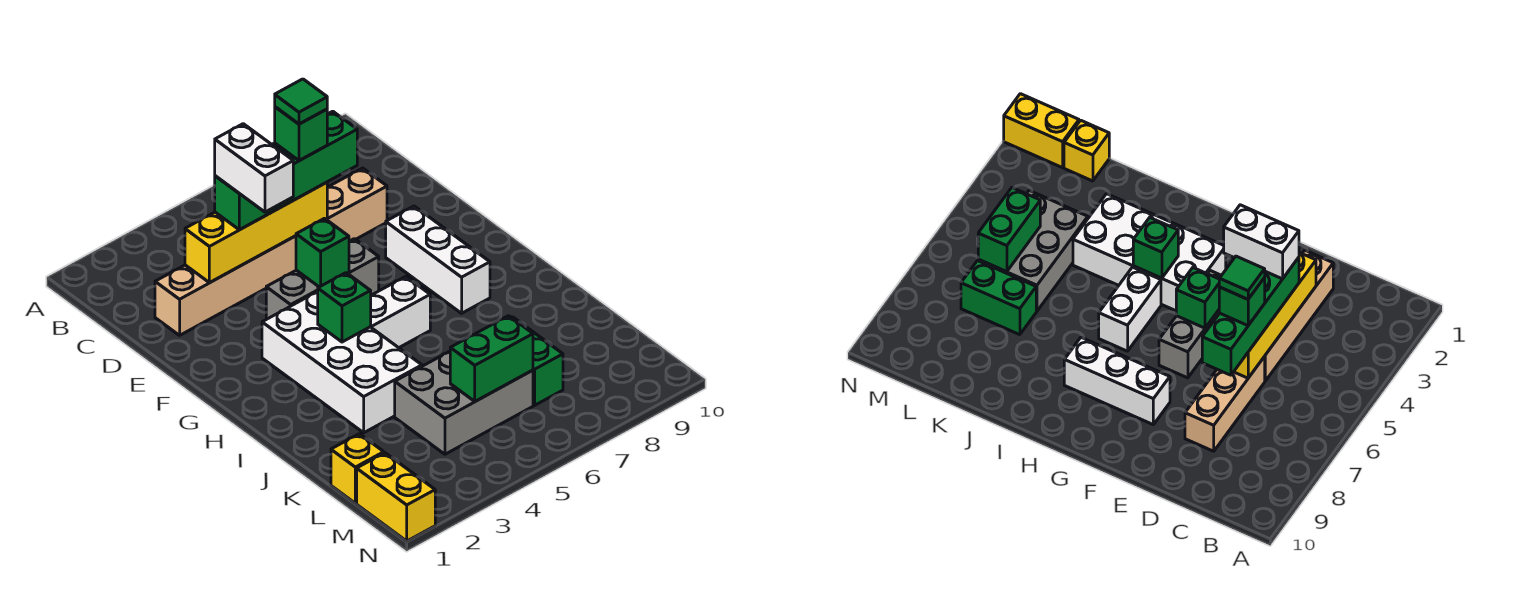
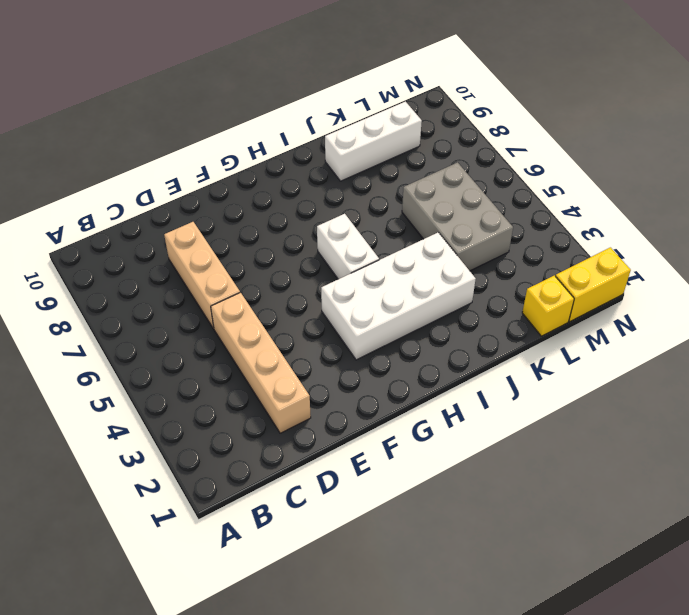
white brick J9:L9 level 1 -> white brick F8:H8 level 1
none -> grey brick F4:F6 level 1
none -> green brick K7:L7 level 1
none -> yellow brick D3:D6 level 2

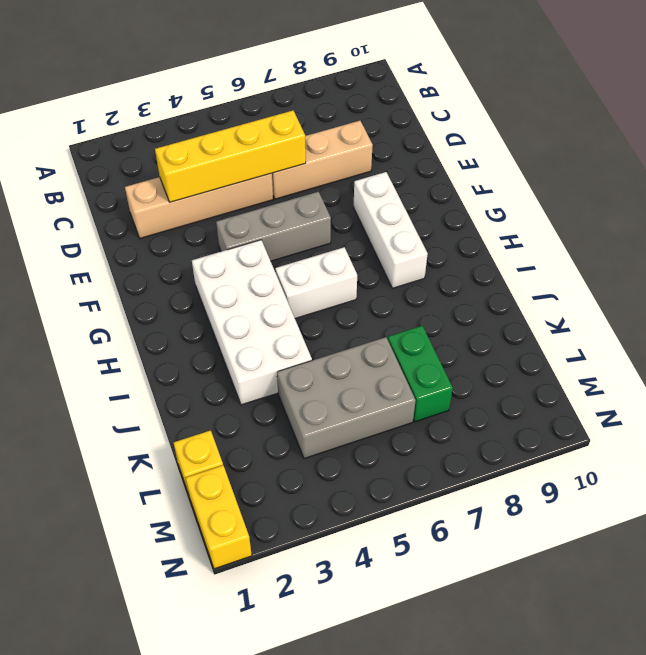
none -> green brick F5 level 2
none -> green brick H4 level 2
none -> green brick L5:L6 level 2

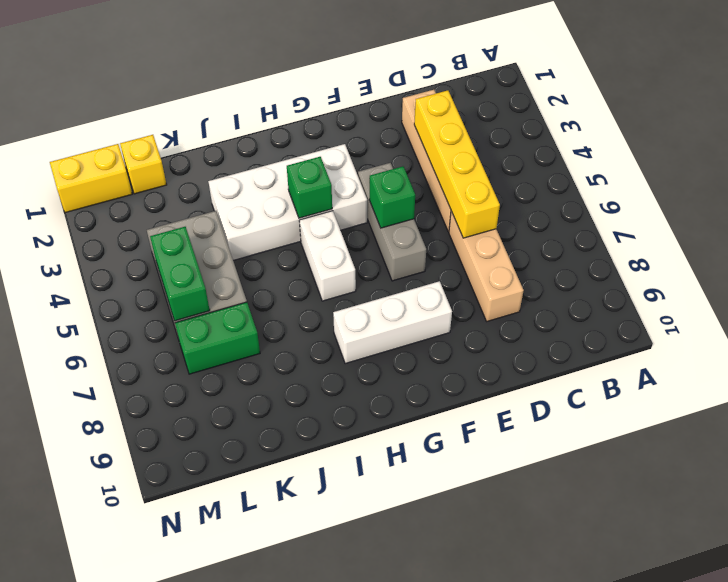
none -> green brick D4:D7 level 3
none -> white brick D4:E4 level 4
none -> green brick D6 level 4

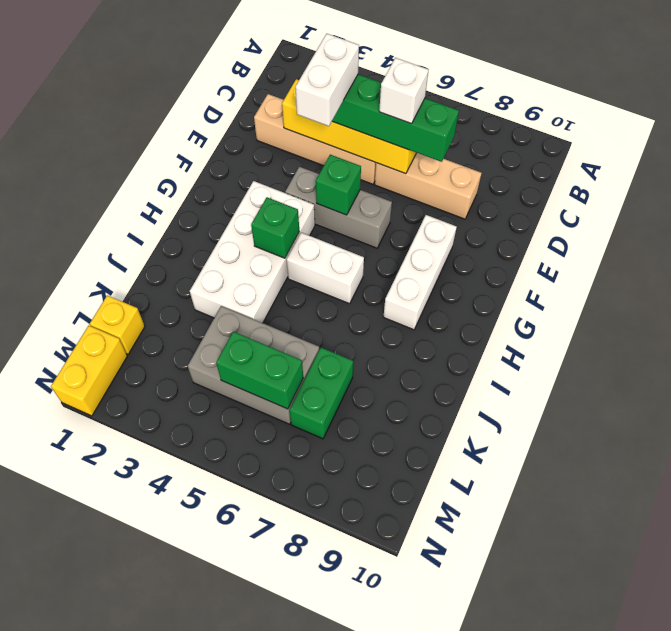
white brick D6 level 4 -> green brick D6 level 4
none -> green tile D6 level 5

